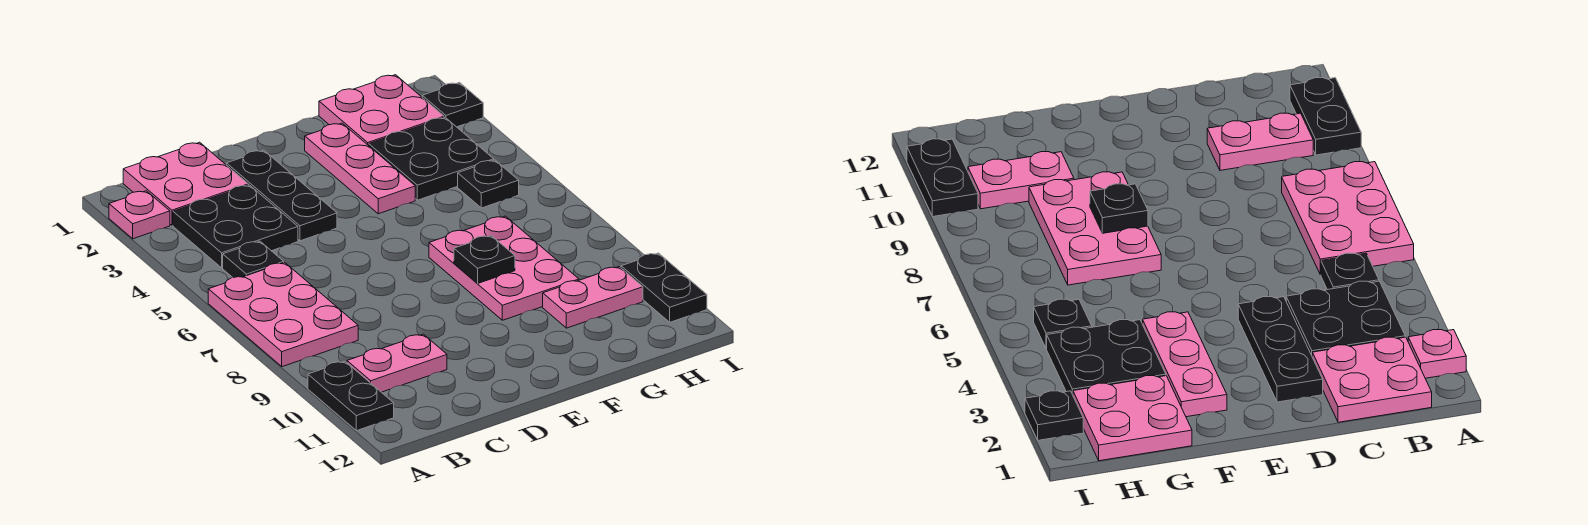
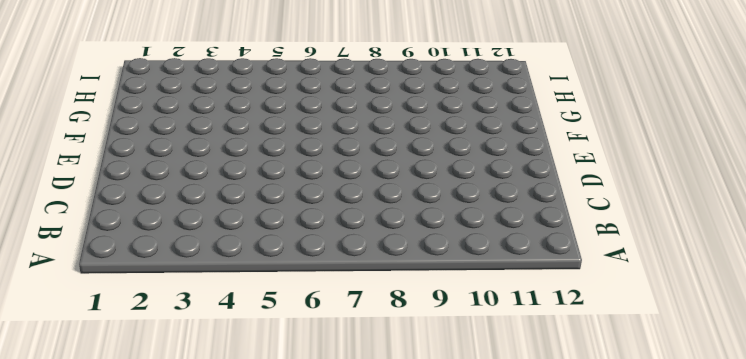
none -> pink plate A2 level 1
none -> pink plate A6:B8 level 1
none -> black plate A10:A11 level 1

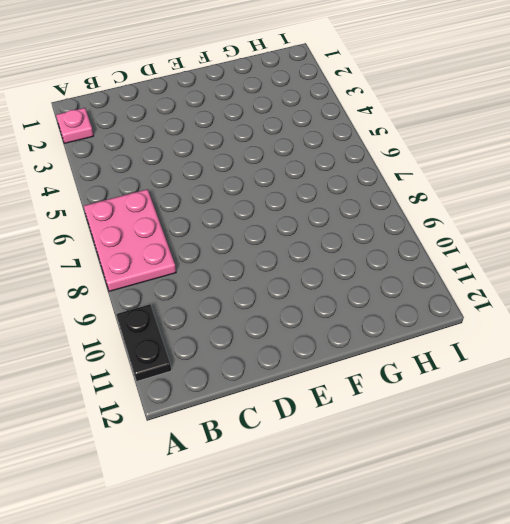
none -> pink plate B1:C2 level 1
none -> black plate B3:C4 level 1
none -> black plate B5 level 1

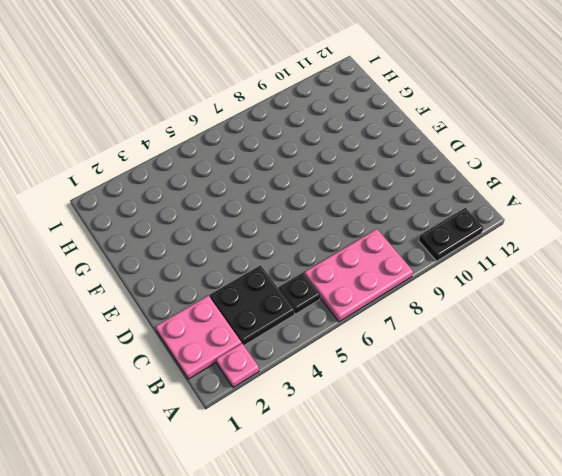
none -> pink plate B10:C10 level 1
none -> black plate D2:D4 level 1
none -> pink plate F2:F4 level 1

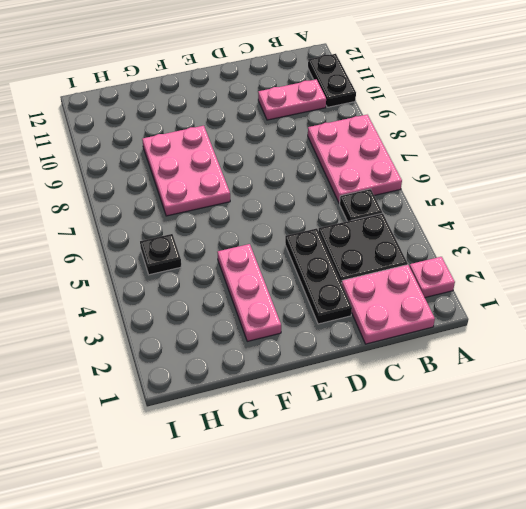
none -> pink plate G1:H2 level 1
none -> black plate G3:H4 level 1
none -> pink plate G10:H10 level 1

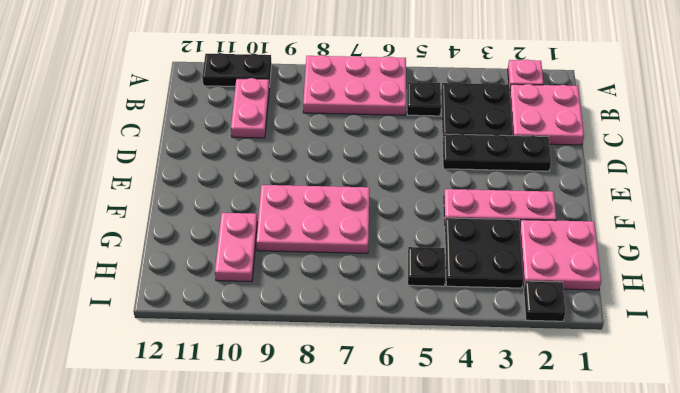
none -> black plate I10:I11 level 1
none -> black plate F8 level 2

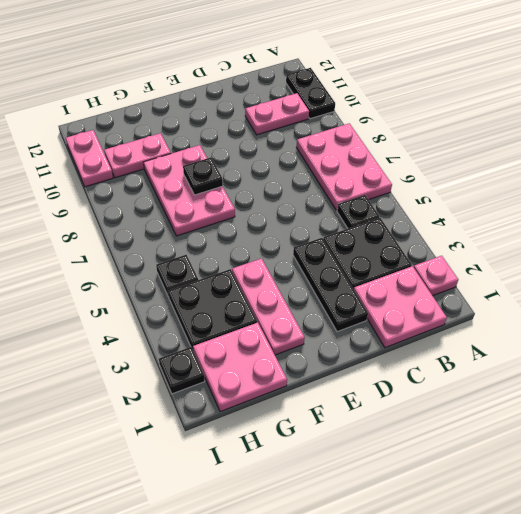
pink plate I10:I11 level 1 -> black plate I10:I11 level 1

